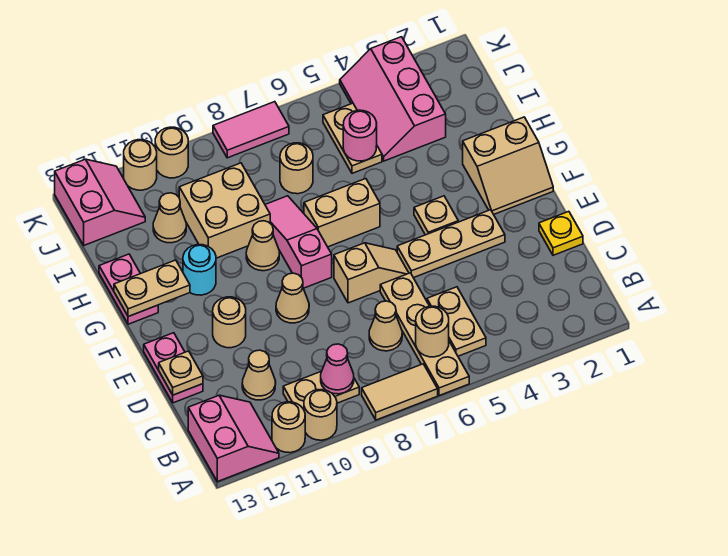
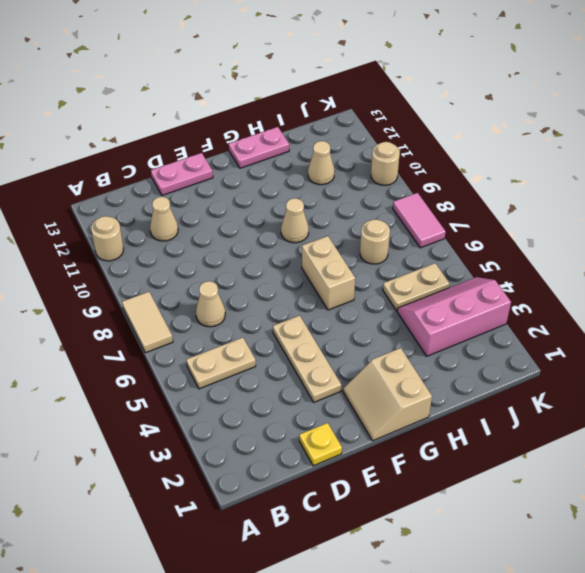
none -> tan plate A6:D6 level 1
none -> tan round brick A10 level 1
none -> pink slope A12:B13 level 1 top 13
none -> tan plate B9:B10 level 1

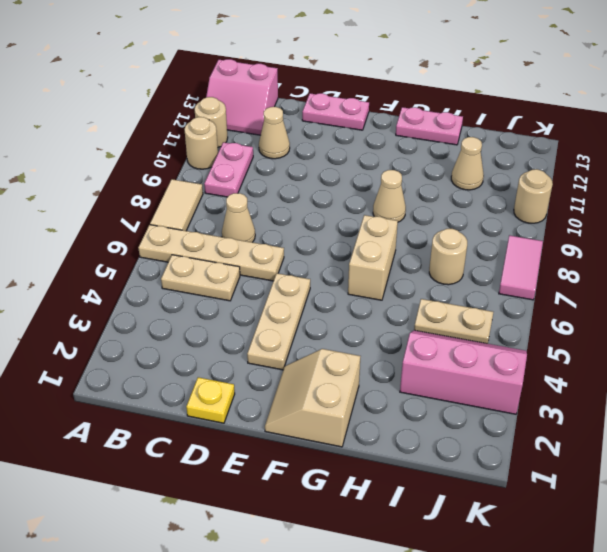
pink plate B9:B10 level 1 -> tan plate B9:B10 level 1
none -> tan slope E6:E7 level 1 top 7
none -> tan cone E9 level 1
none -> tan round brick E11 level 1
none -> tan plate F4 level 1

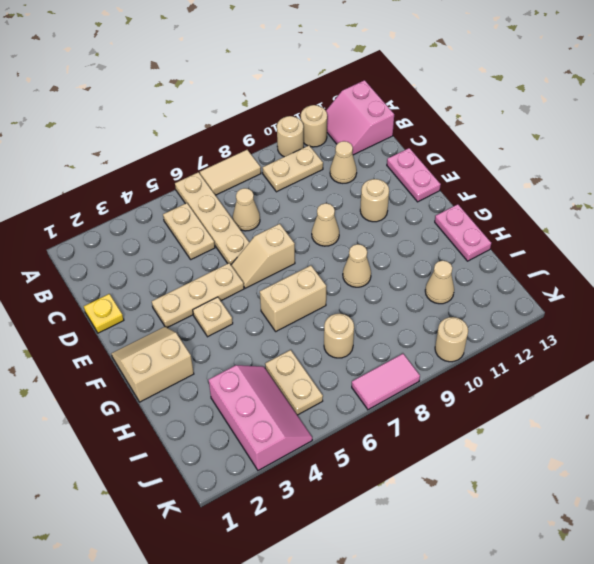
none -> pink slope F8:H8 level 1 top F
none -> cyan round brick G11 level 1
none -> tan brick H9:I10 level 1
none -> pink slope J12:K13 level 1 top 13

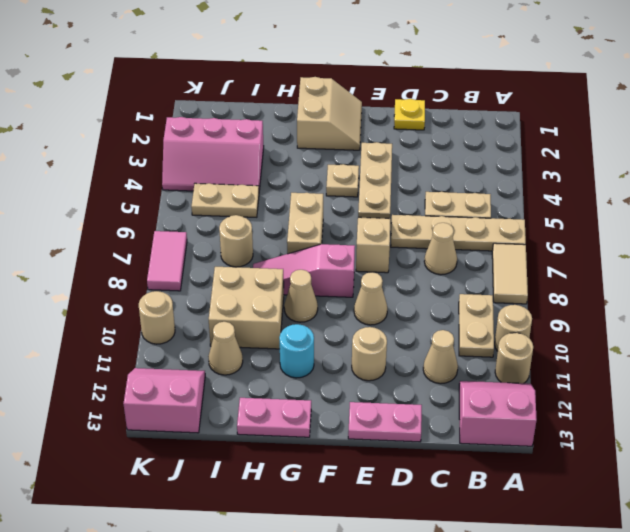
none -> tan round brick K11 level 1
none -> tan round brick B6 level 2
none -> pink cone B9 level 2
none -> tan plate D13 level 2

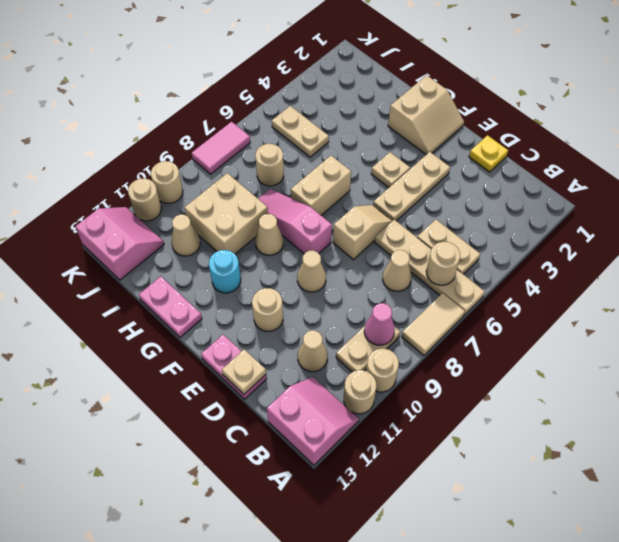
none -> pink slope I3:K4 level 1 top 3
none -> tan plate G12:G13 level 2
none -> pink round brick I5 level 2

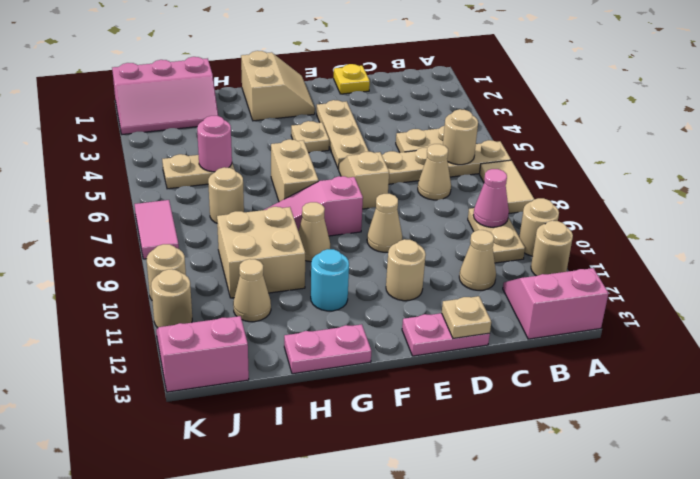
pink slope I1:K2 level 1 top 1 -> pink slope I3:K4 level 1 top 3
none -> tan plate G12:G13 level 2

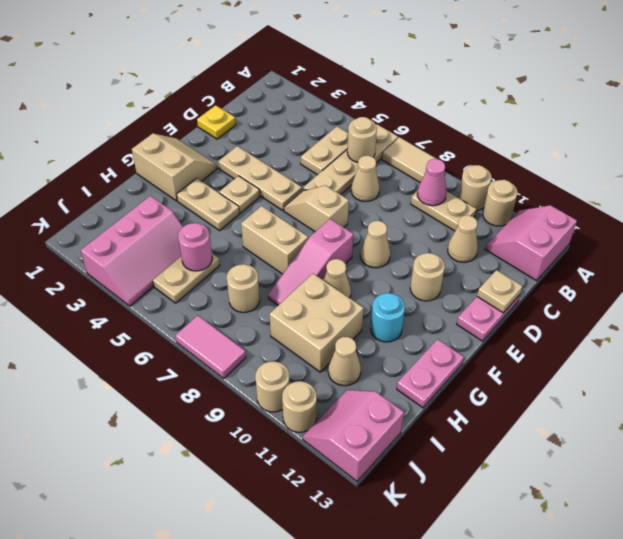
tan plate G3:G4 level 1 -> tan plate G12:G13 level 2

